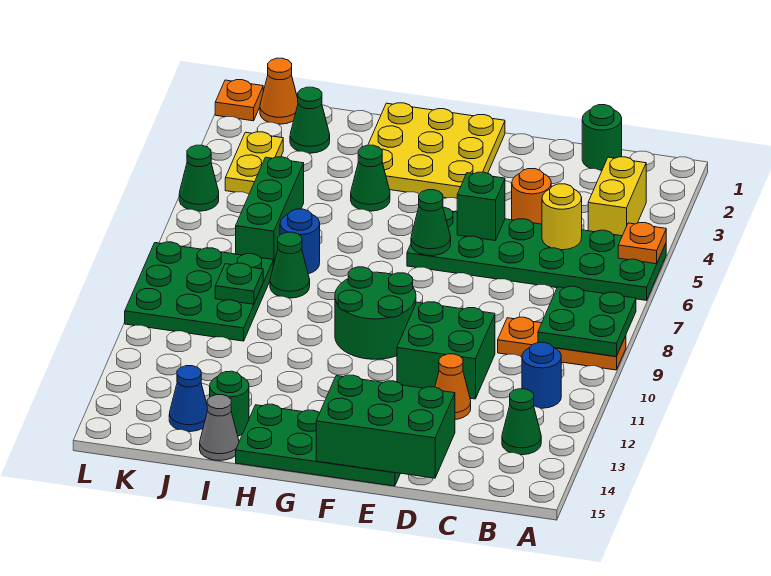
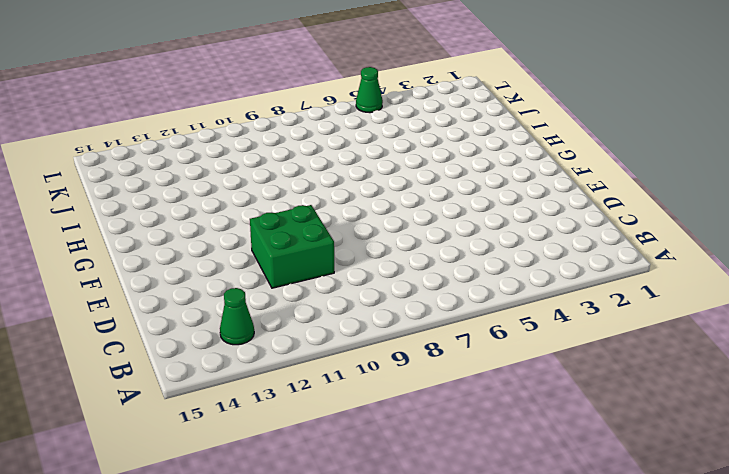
none -> green plate A5:F6 level 1
none -> orange plate A9:C9 level 1
none -> yellow brick B3:B4 level 1
none -> blue round brick B11 level 1

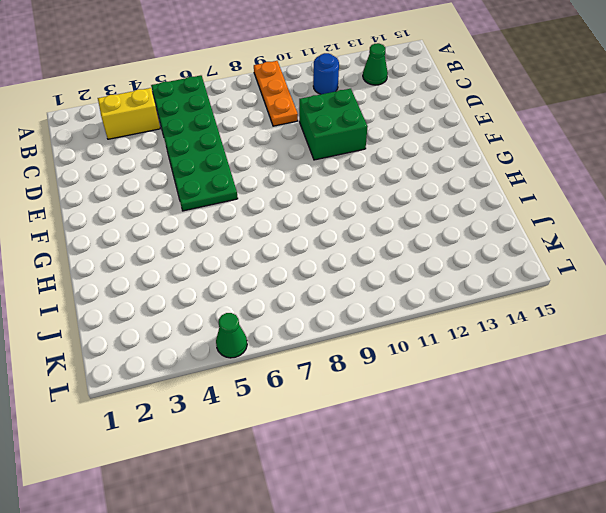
none -> green round brick C1 level 1
none -> orange round brick D4 level 1
none -> orange cone D12 level 1
none -> green plate E14:H15 level 1

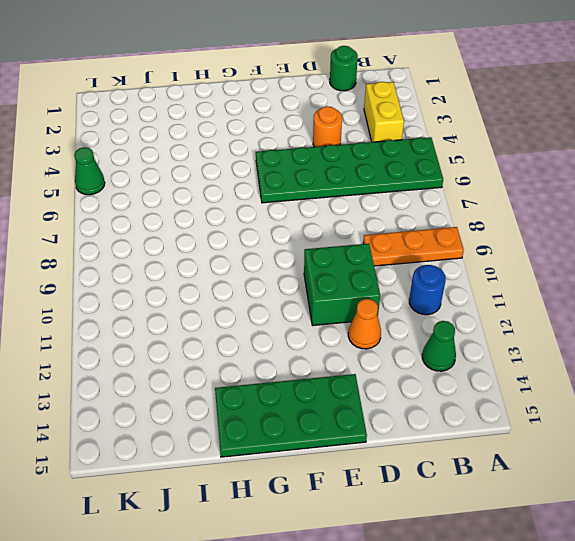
none -> yellow plate F1:H3 level 1
none -> green round brick F9:G10 level 1
none -> green cone H4 level 1
none -> blue round brick I7 level 1

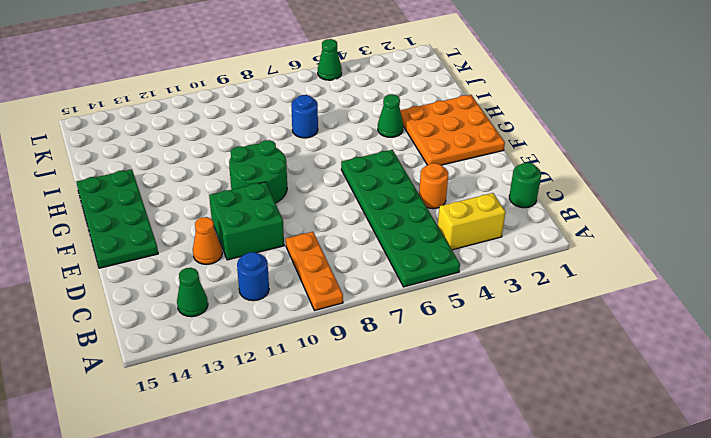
orange plate F1:H3 level 1 -> yellow plate F1:H3 level 1
none -> green cone I8 level 1
none -> green round brick I14 level 1
none -> grey cone I15 level 1
none -> green cone J2 level 1

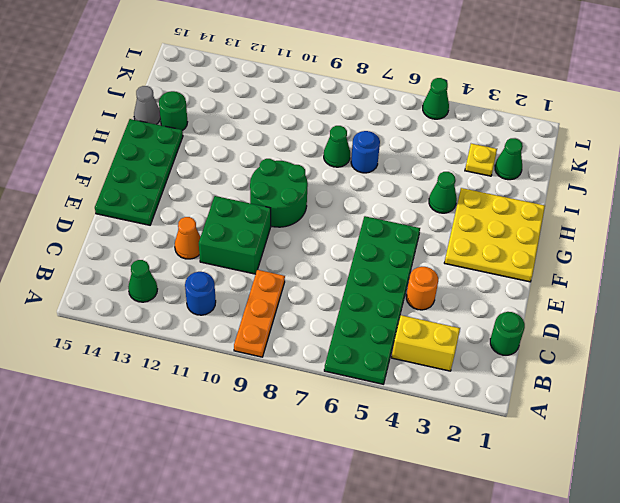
yellow plate J3 level 1 -> none
none -> green brick J5:J7 level 1
none -> green plate J8:L10 level 1
none -> blue cone J14 level 1
none -> orange cone K1 level 1

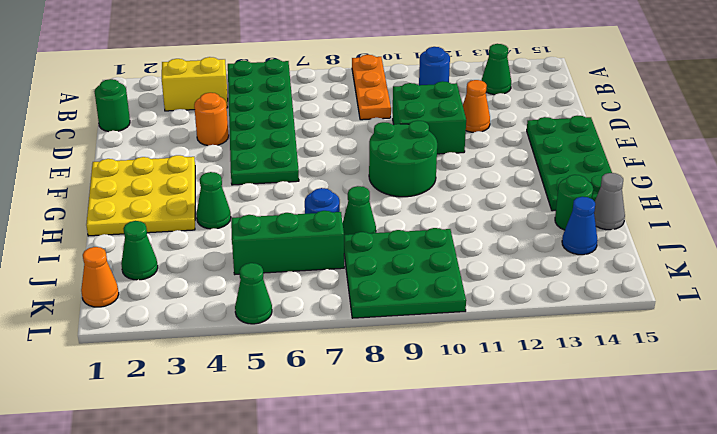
none -> yellow plate K3:K4 level 1
none -> orange plate L1 level 1
none -> orange plate A5 level 2
none -> green plate A8:B9 level 2

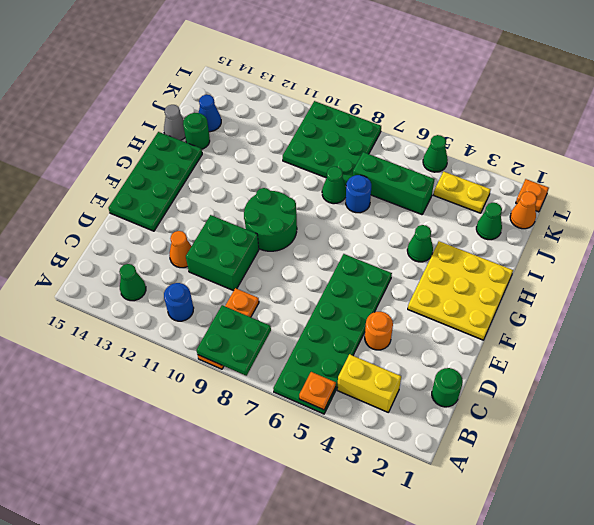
none -> yellow round brick C5 level 2
none -> green brick D14:F15 level 2
none -> green brick E5 level 2
none -> green cone F6 level 2

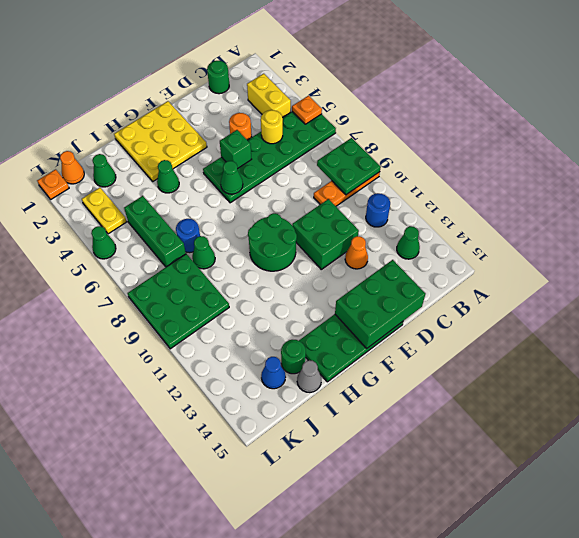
none -> green plate J9 level 2

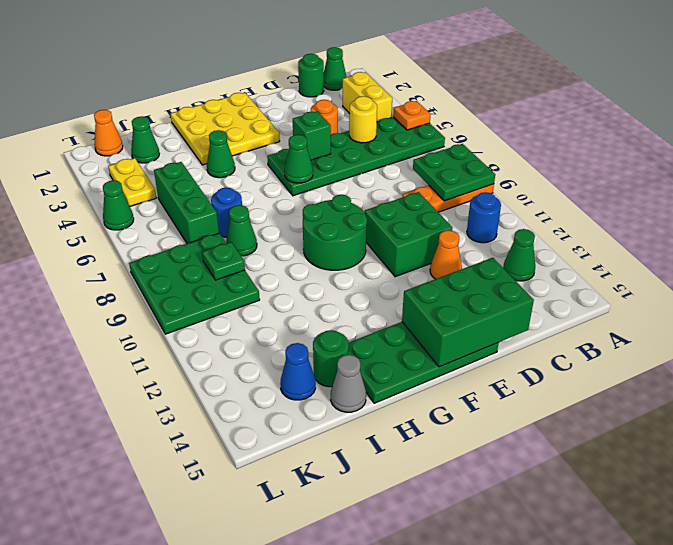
green cone B1 level 1 -> none
none -> orange plate L1 level 1

